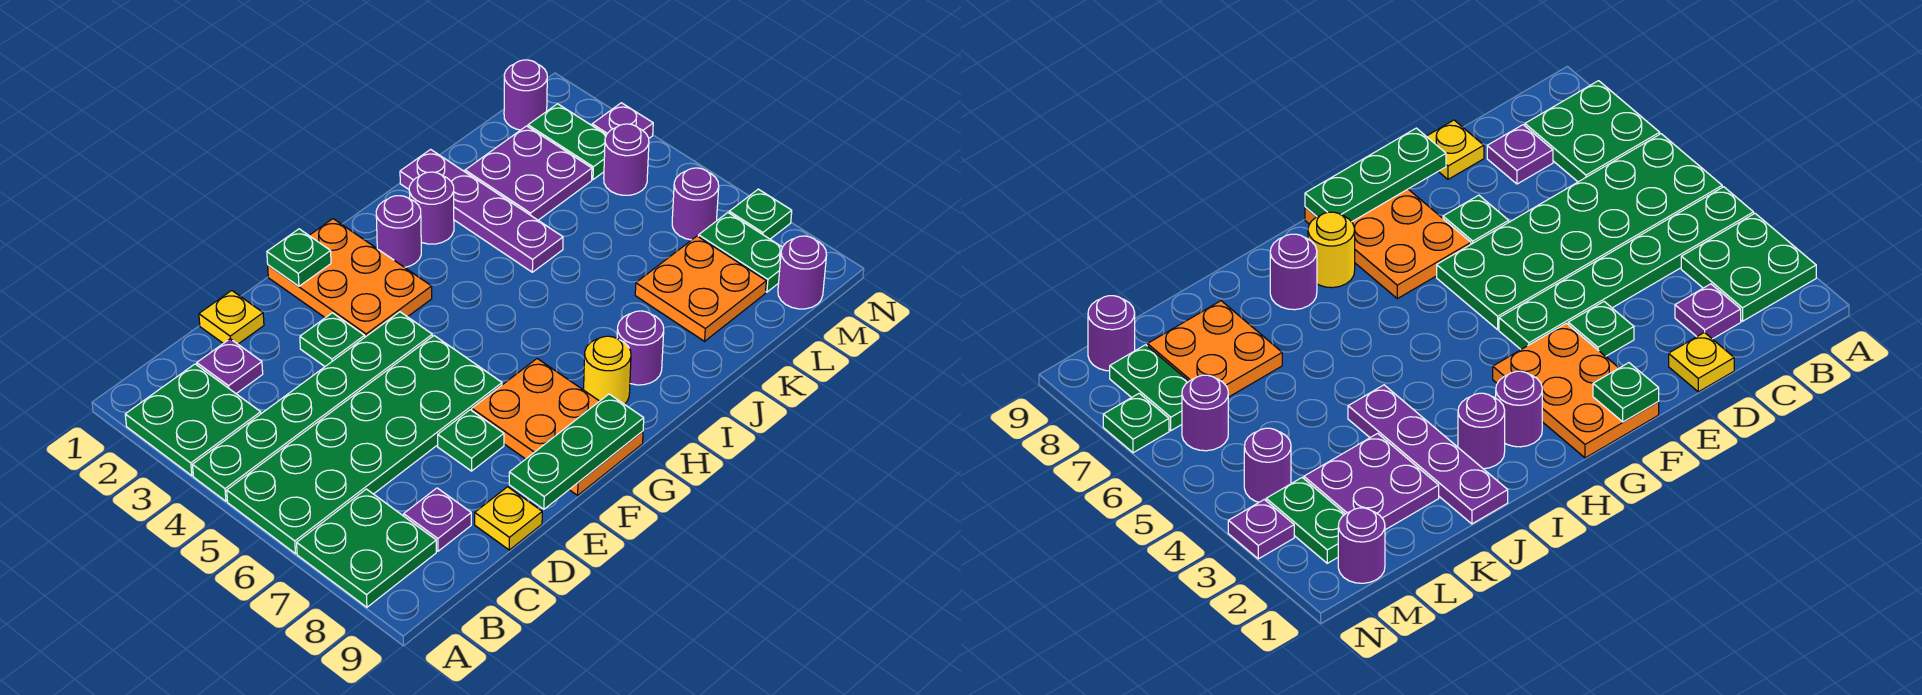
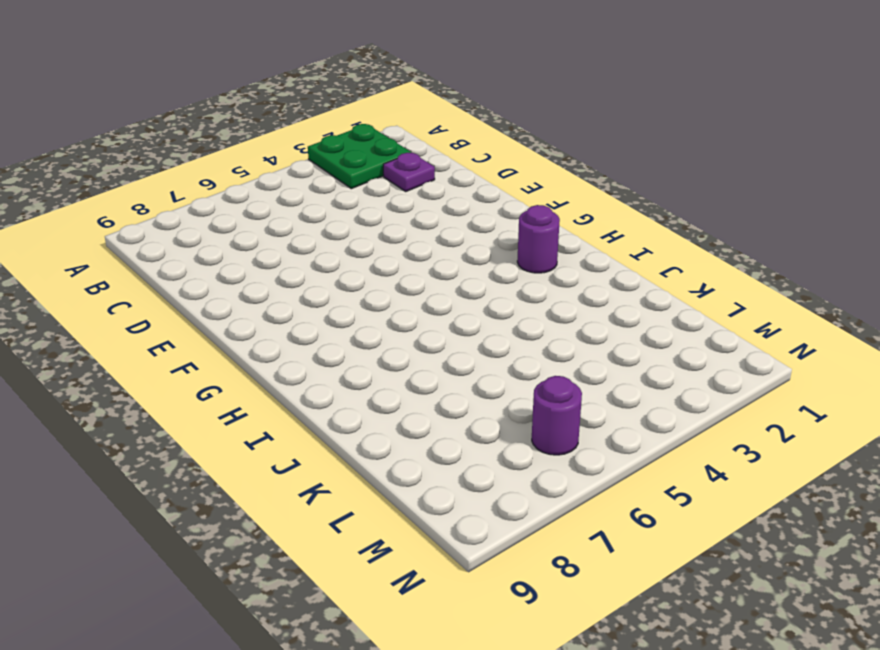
none -> green plate A4:F4 level 1
none -> green plate A5:F6 level 1
none -> green plate A7:B8 level 1

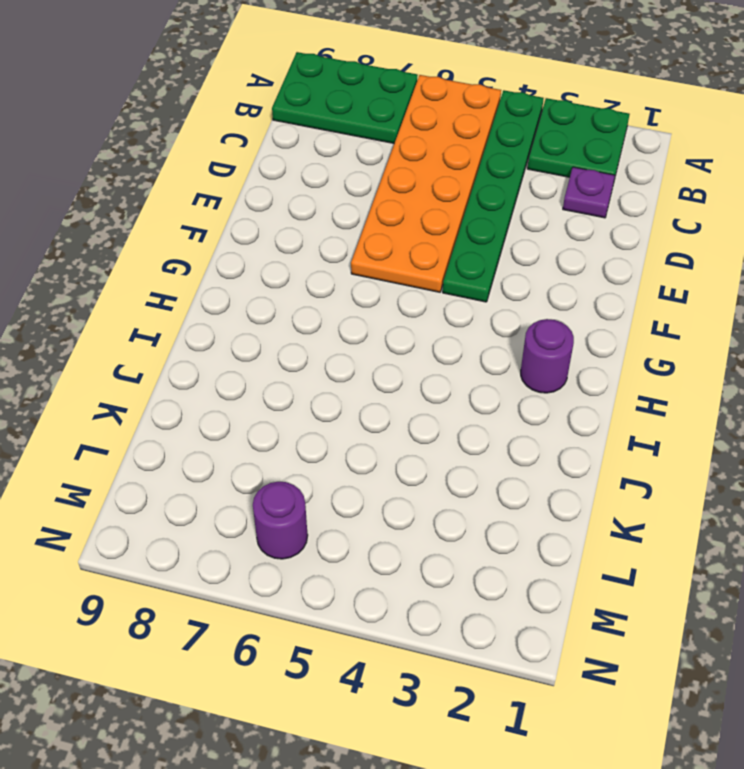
orange plate A5:F6 level 1 -> green plate A5:F6 level 1
green plate A7:B9 level 1 -> green plate A7:B8 level 1
none -> purple plate C8 level 1
none -> yellow plate D1 level 1
none -> yellow plate D9 level 1

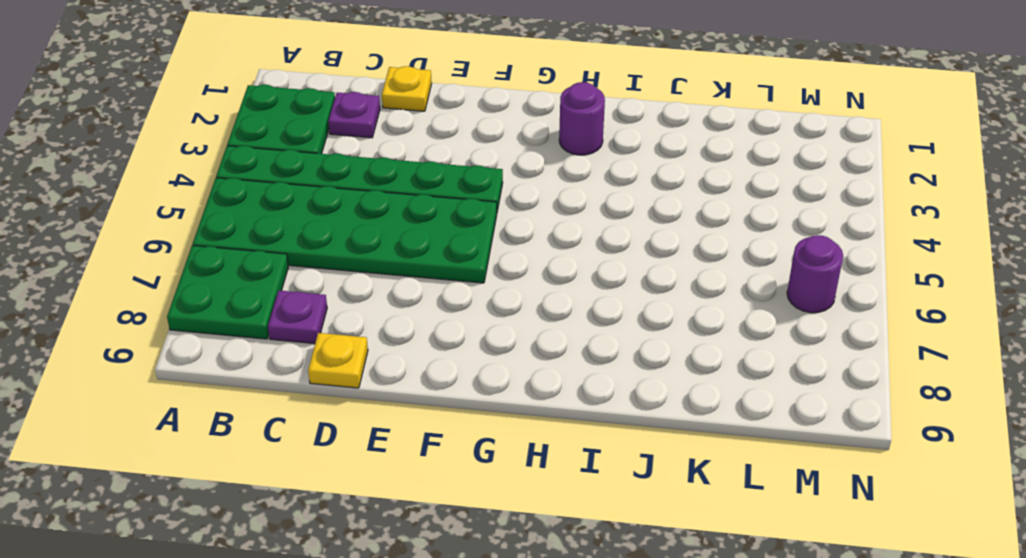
none -> green plate E3 level 1
none -> green plate E7 level 1
none -> orange plate F1:G3 level 1

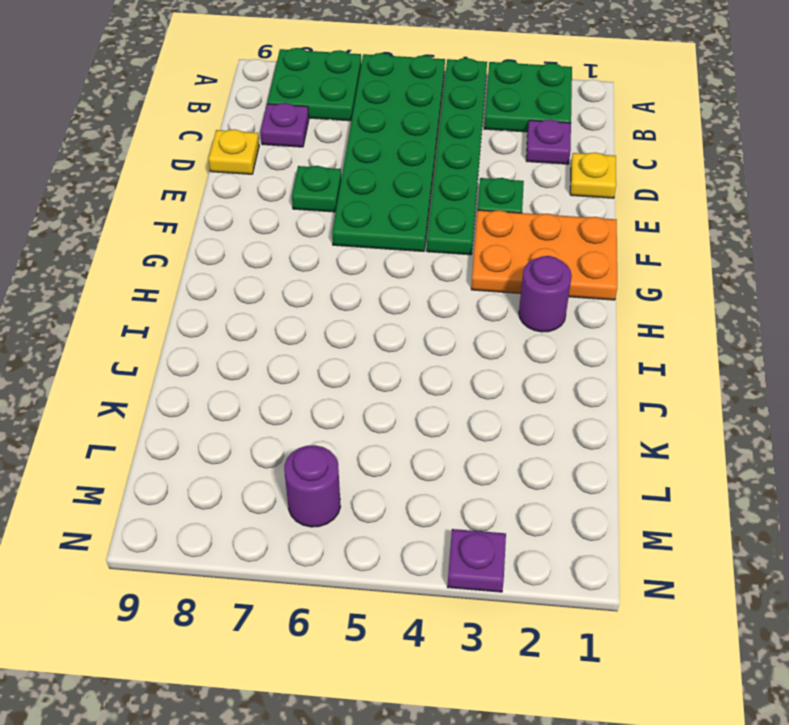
none -> orange plate F7:G9 level 1
none -> yellow round brick H8 level 1
none -> purple round brick I2 level 1

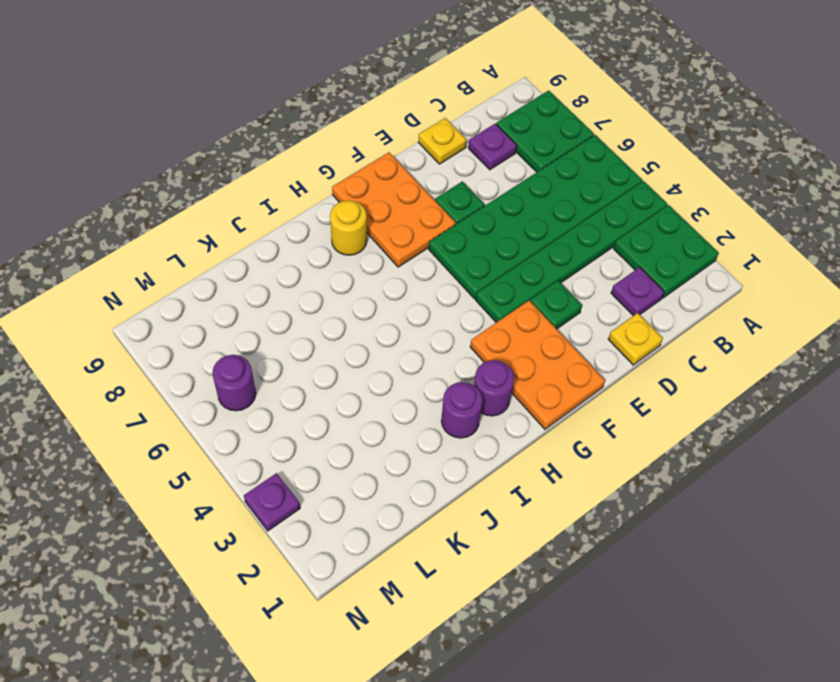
none -> purple round brick I8 level 1
none -> purple plate J1:J4 level 1
none -> purple plate K2:L3 level 1

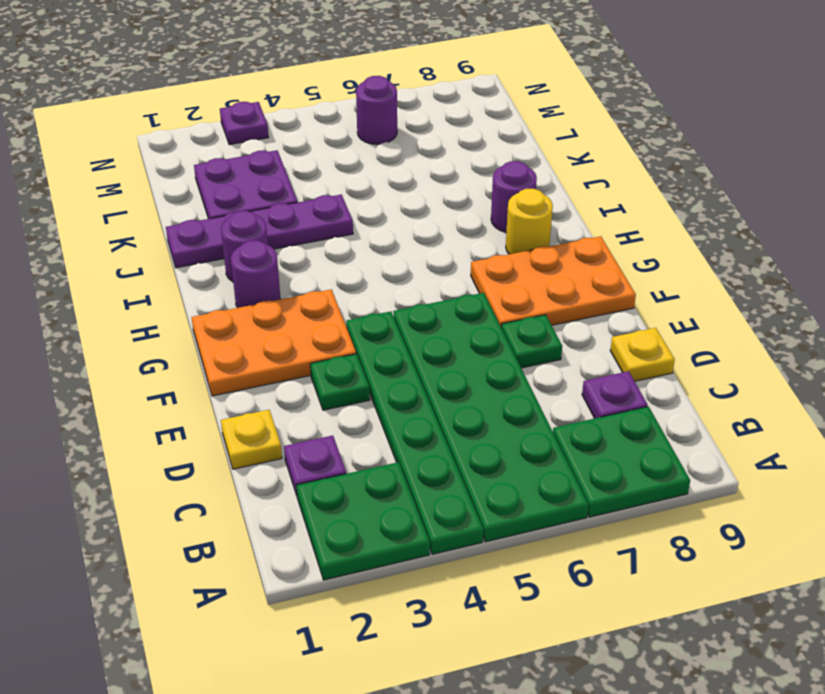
none -> orange plate K7:L8 level 1
none -> purple round brick M1 level 1
none -> green plate M2:M3 level 1

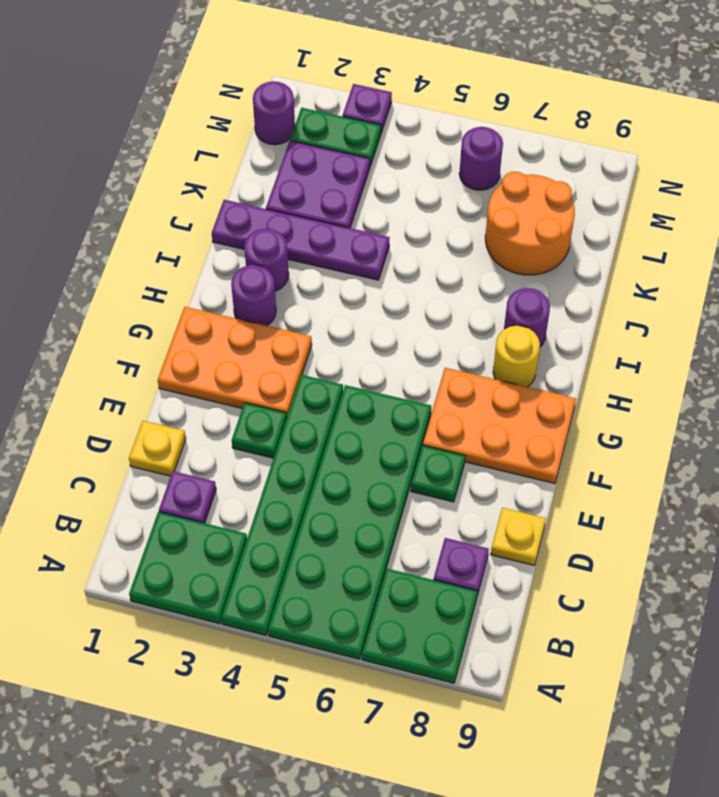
orange round brick K7:L8 level 1 -> orange plate K7:L8 level 1
none -> purple round brick M4 level 1
none -> green plate M7:M8 level 1
none -> purple round brick M9 level 1

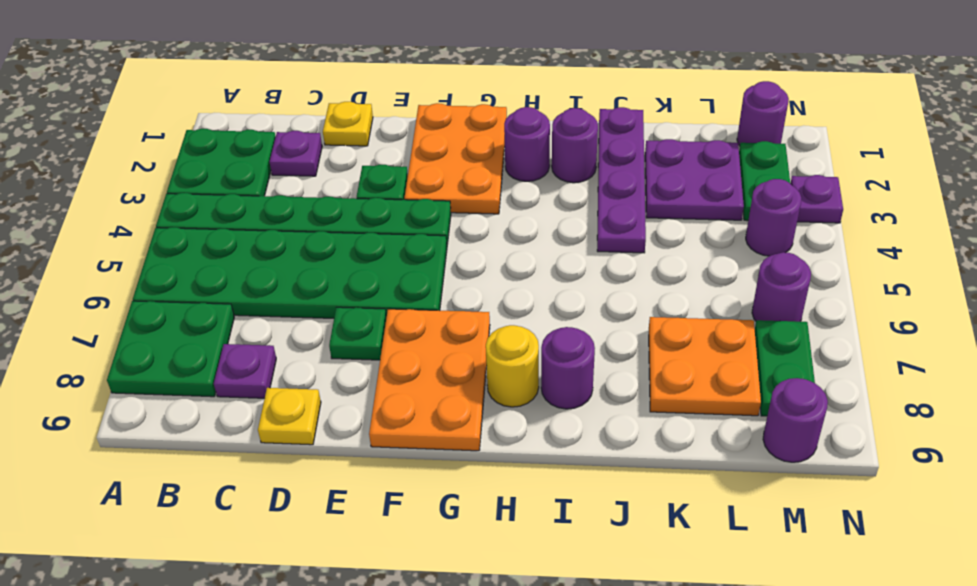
none -> green plate N7 level 1
none -> green plate E9:G9 level 2
none -> green plate F1 level 2

